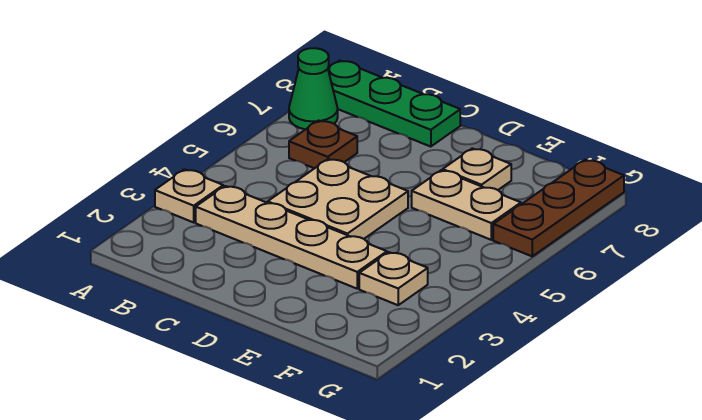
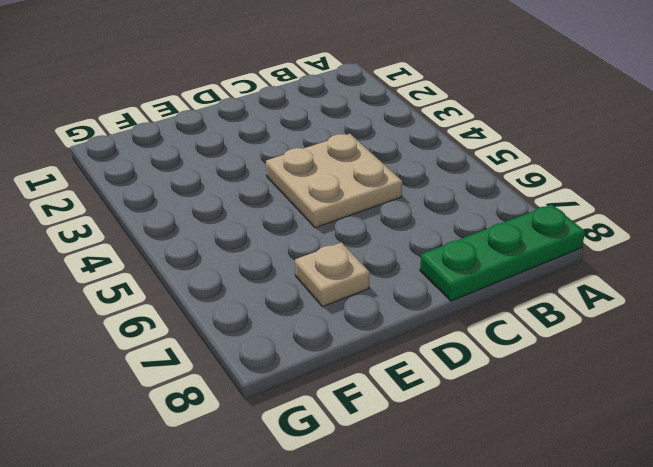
none -> tan plate A3 level 1
none -> green cone A7 level 1

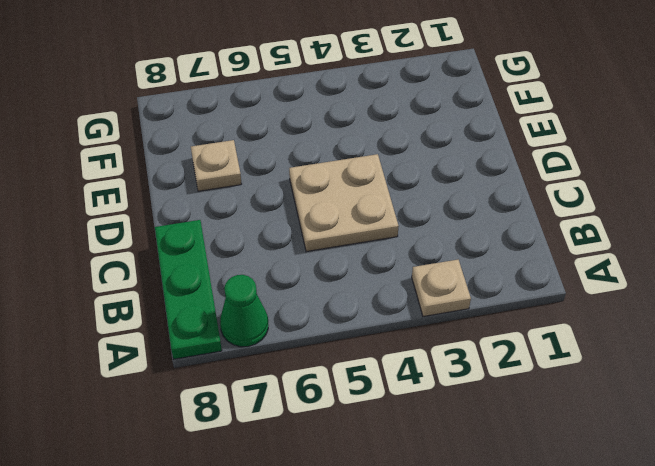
none -> tan plate B3:E3 level 1
none -> brown plate B6 level 1

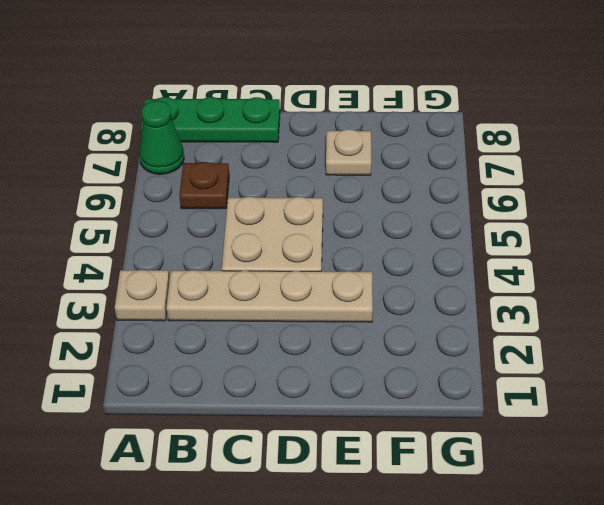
none -> tan plate E6:F6 level 1
none -> tan plate F3 level 1

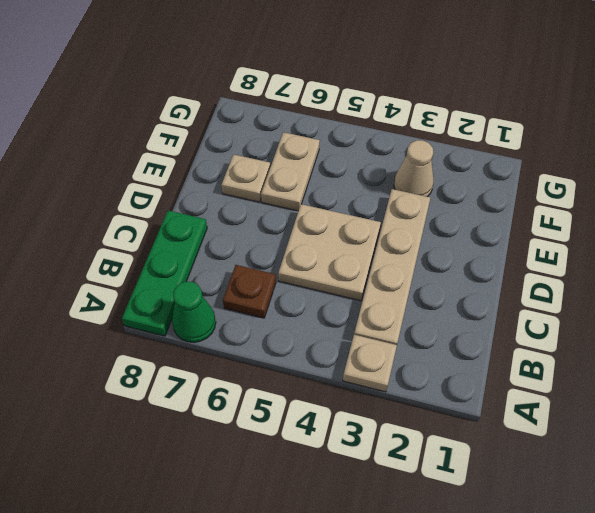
tan cone F3 level 1 -> tan plate F3 level 1
none -> brown plate G6:G8 level 1

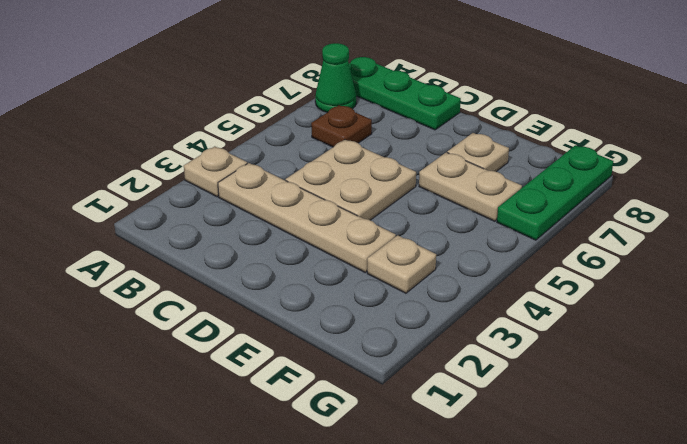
green plate G6:G8 level 1 -> brown plate G6:G8 level 1

